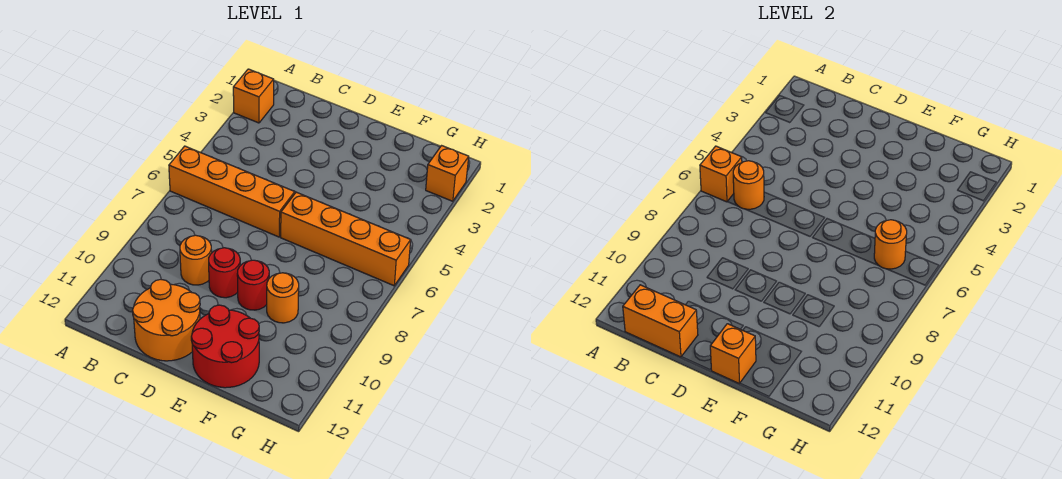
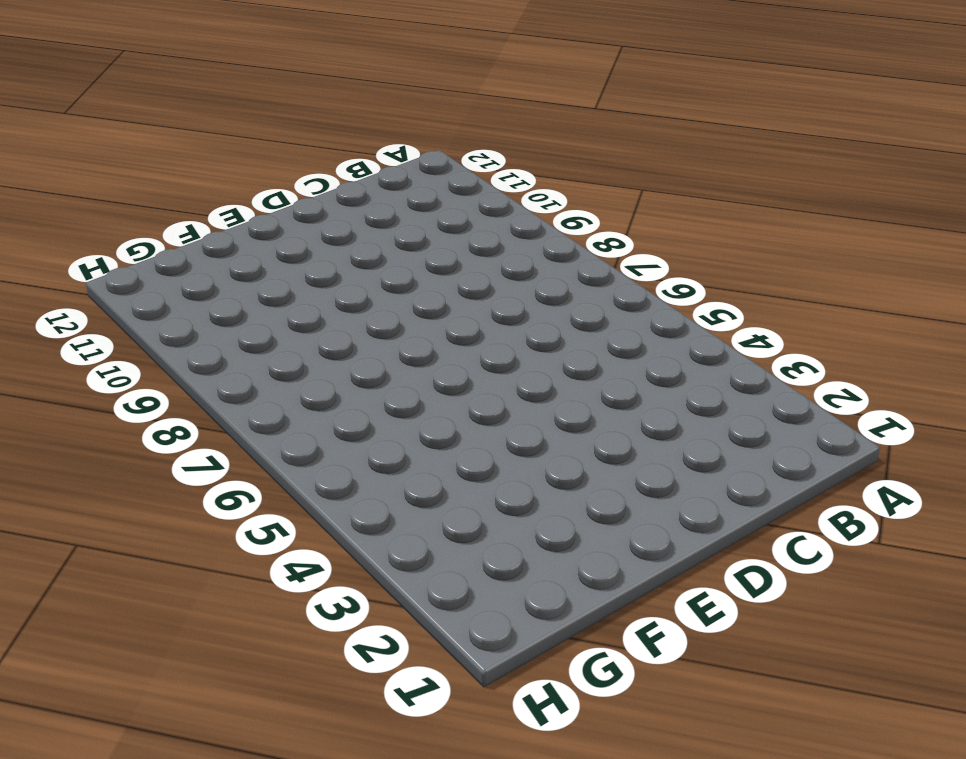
none -> orange brick A2 level 1
none -> orange brick A6:D6 level 1
none -> orange round brick C9 level 1

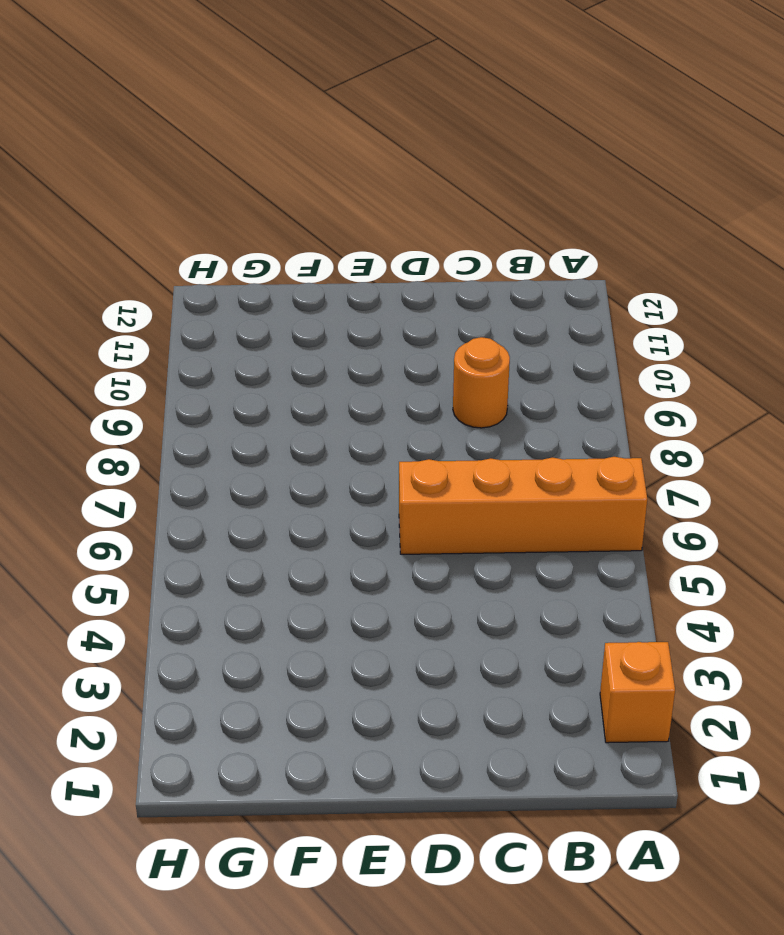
none -> orange round brick C11:D12 level 1
none -> red round brick D9 level 1
none -> orange brick E6:H6 level 1

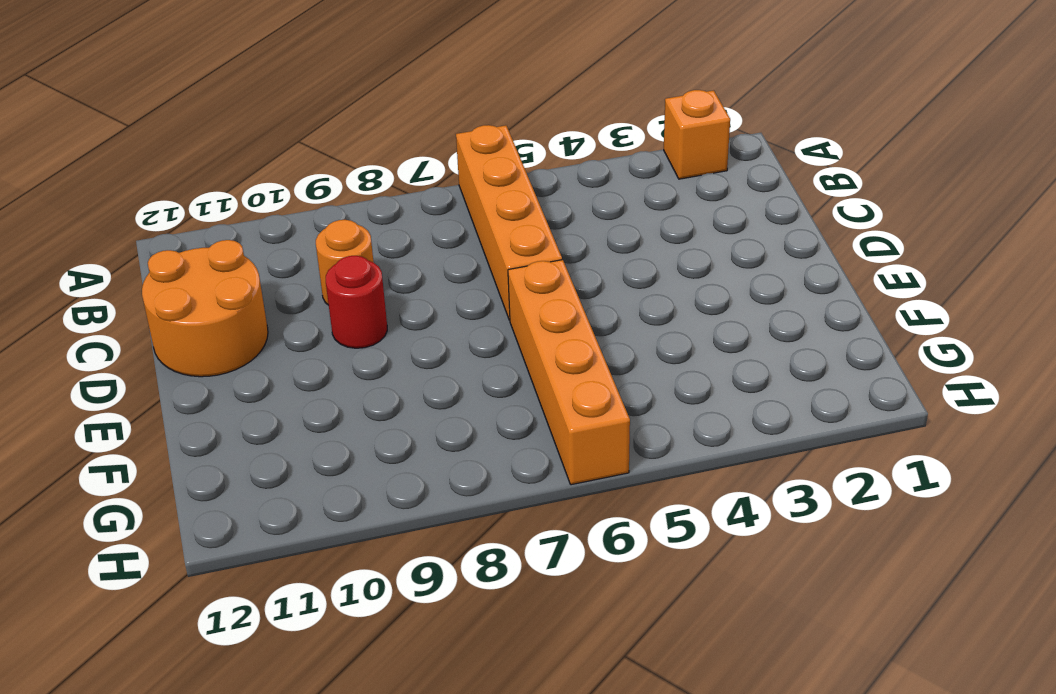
none -> red round brick E9 level 1
none -> red round brick E11:F12 level 1
none -> orange round brick F9 level 1

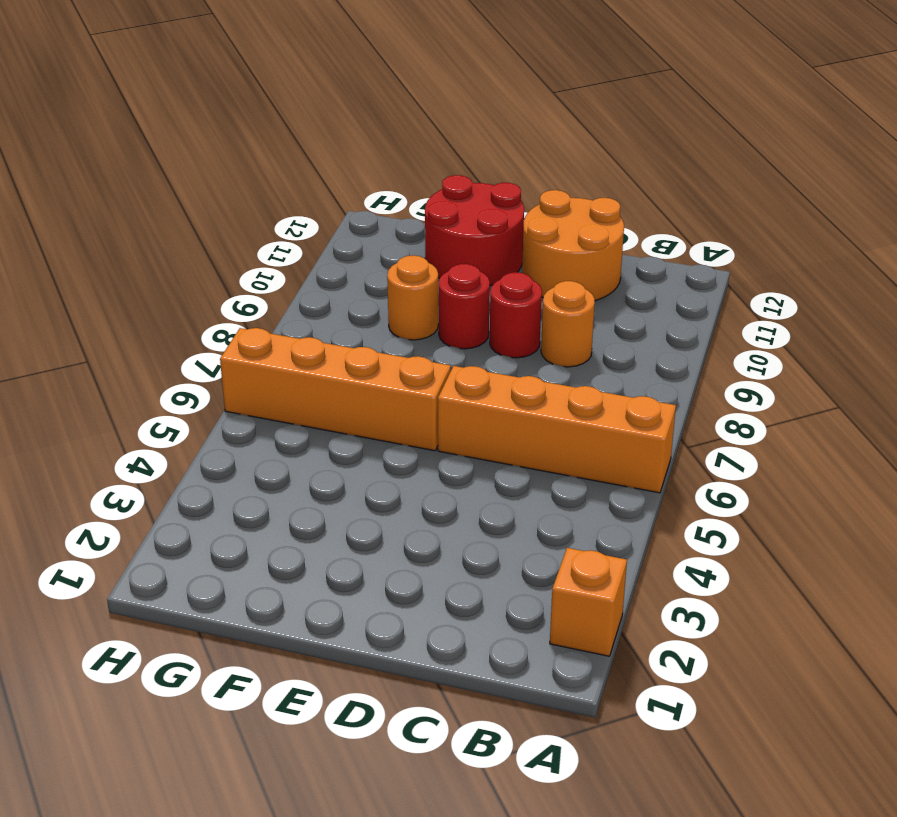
none -> orange brick H2 level 1
none -> orange brick A6 level 2
none -> orange round brick B6 level 2

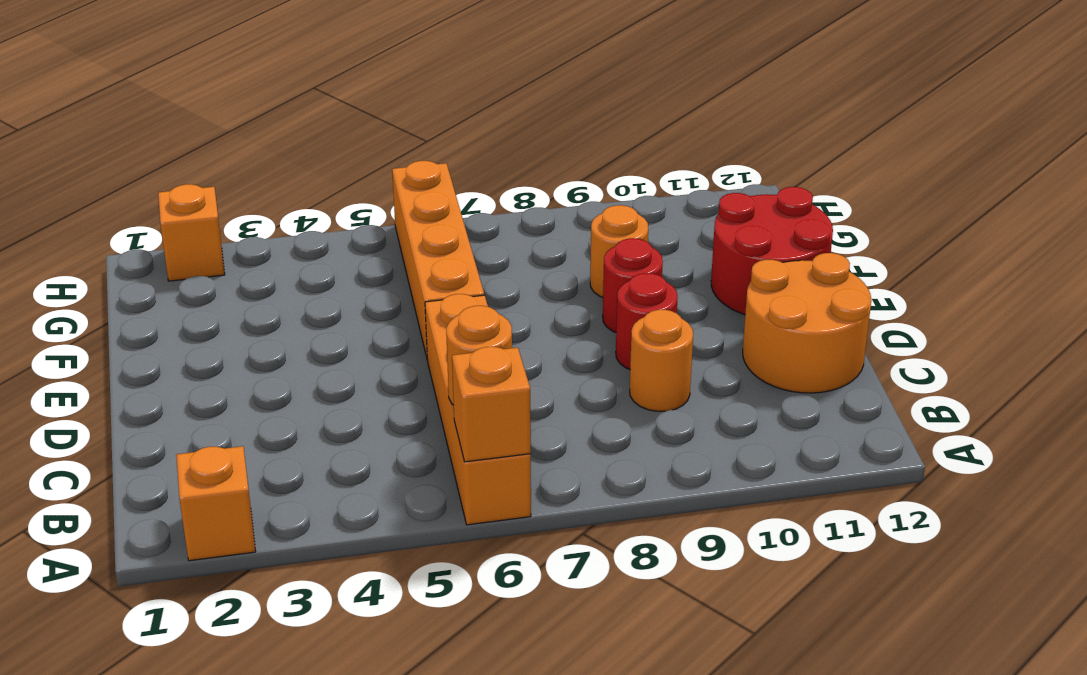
none -> orange brick B12:C12 level 2
none -> orange brick E12 level 2
none -> orange round brick G6 level 2

